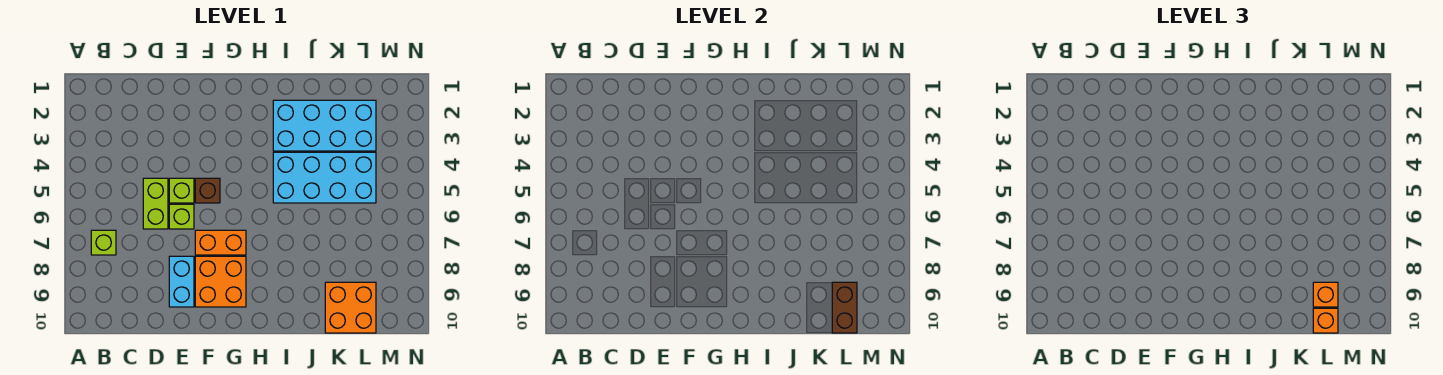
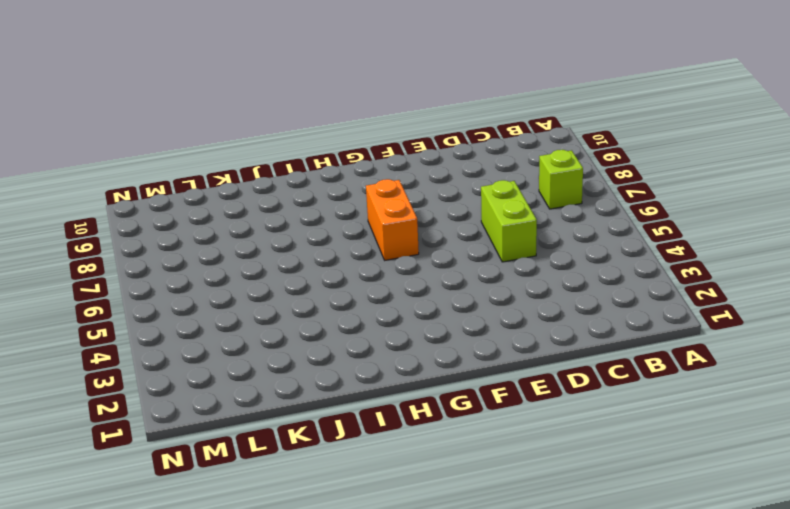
orange brick G6:G7 level 1 -> orange brick F7:G7 level 1
none -> lime brick E5 level 1
none -> lime brick E6 level 1
none -> cyan brick E8:E9 level 1

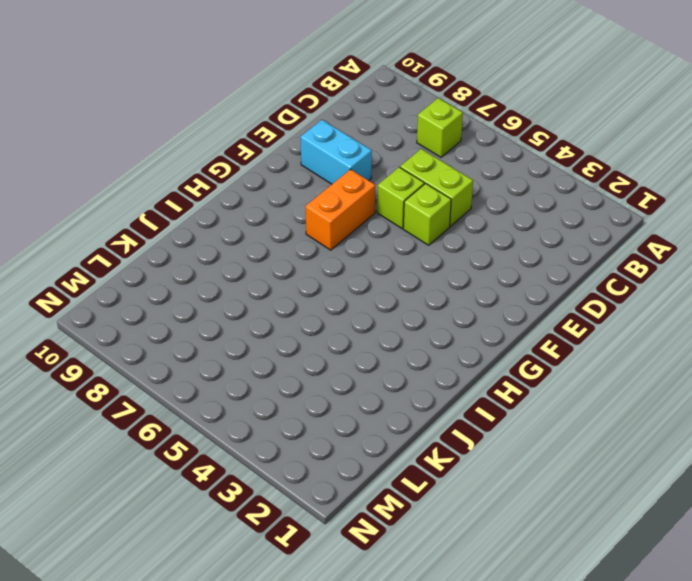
none -> brown brick F5 level 1
none -> orange brick F8:G9 level 1
none -> cyan brick I2:L3 level 1

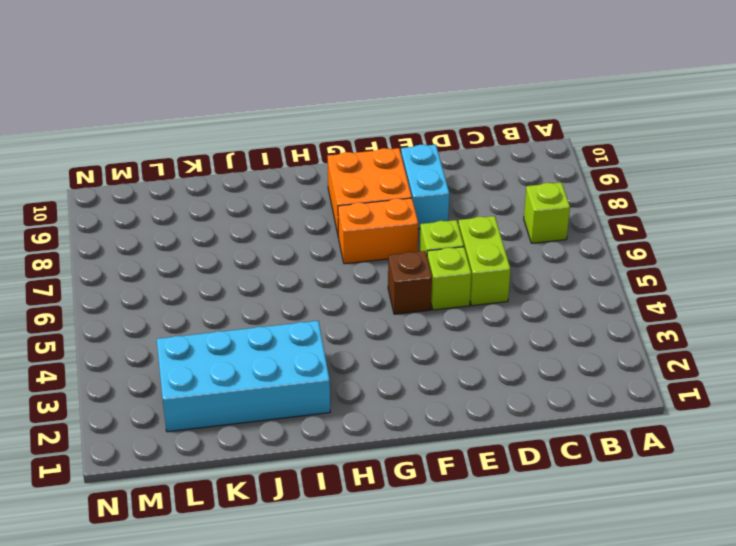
none -> cyan brick I4:L5 level 1
none -> orange brick K9:L10 level 1
none -> brown brick L9:L10 level 2

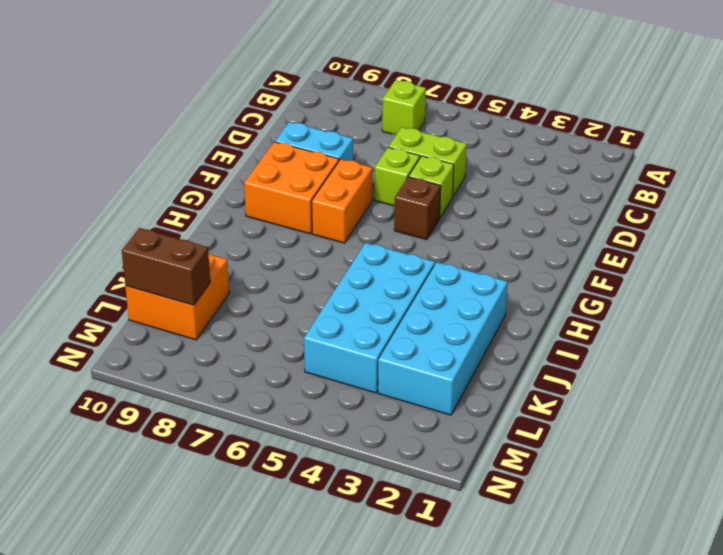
none -> orange brick L9 level 3
none -> orange brick L10 level 3

